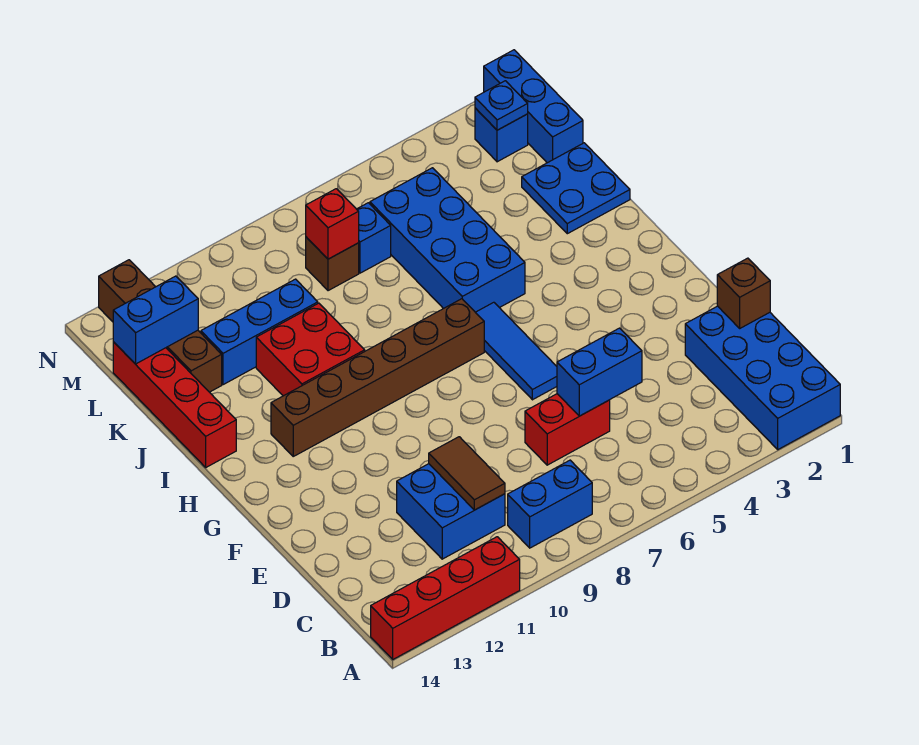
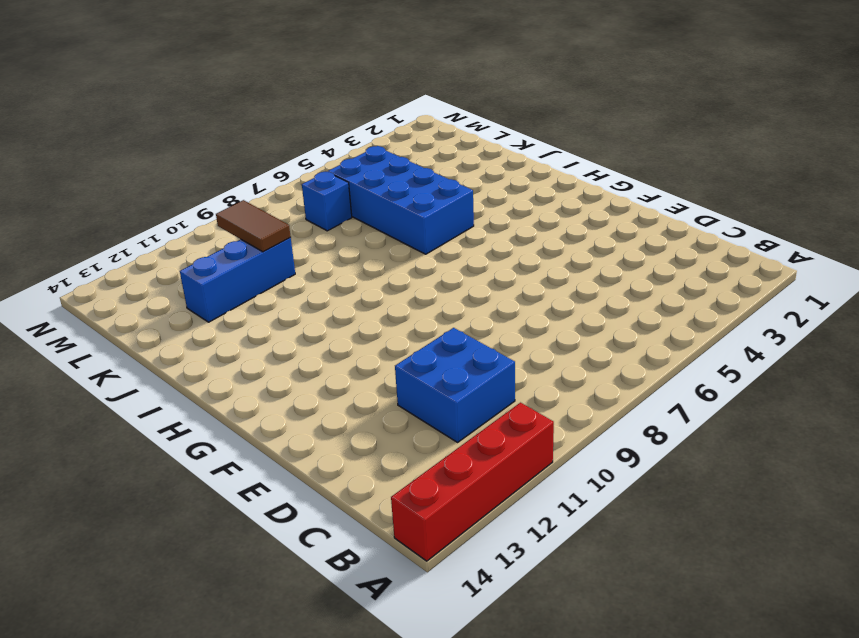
brown tile K10:L10 level 2 -> brown tile C10:D10 level 2
none -> blue brick A1:D2 level 1
none -> blue brick B8:B9 level 1
none -> red brick D6:D7 level 1

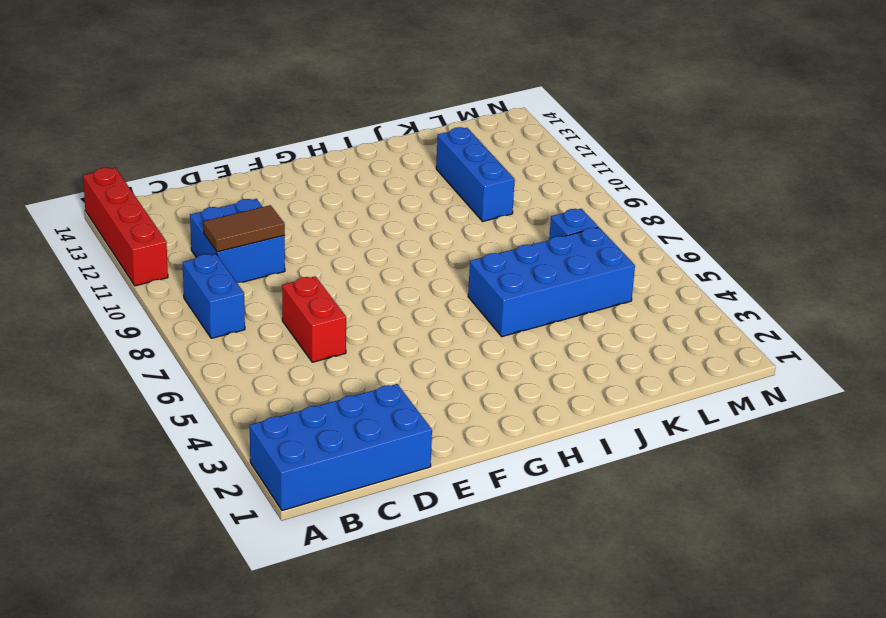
none -> blue tile F6:H6 level 1
none -> brown brick H7:H12 level 1
none -> red brick I10:J11 level 1

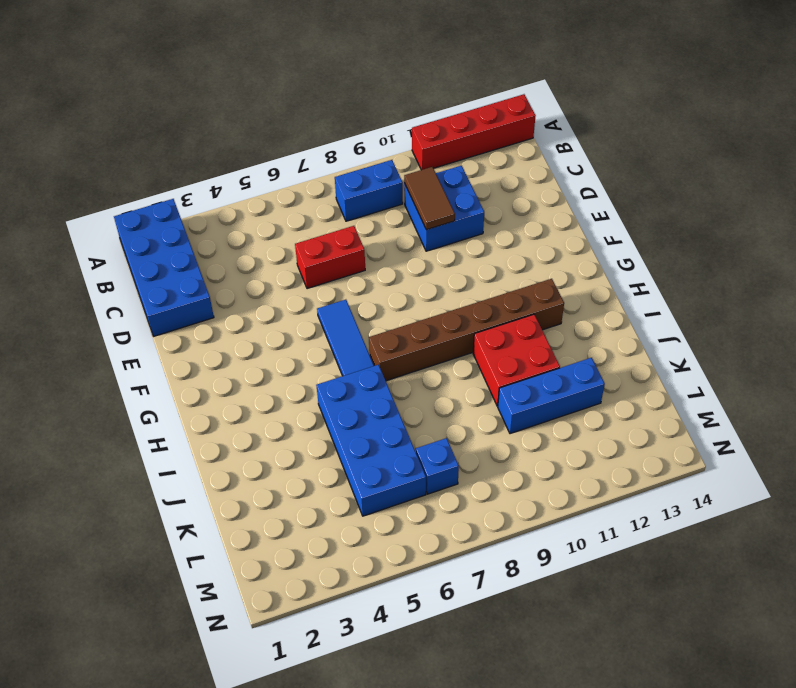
none -> red brick I14:L14 level 1
none -> blue plate J1:K2 level 1
none -> brown brick K13:N13 level 1

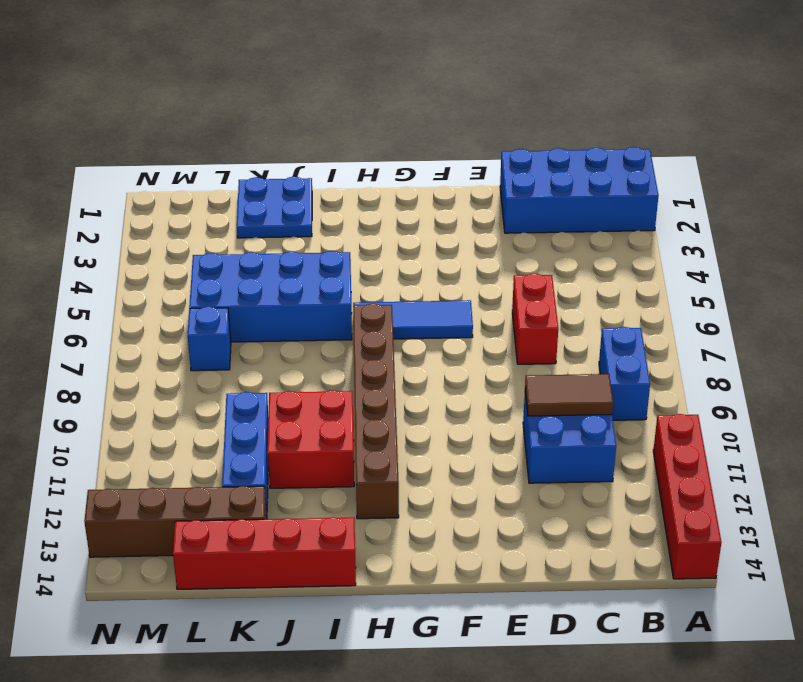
none -> blue brick L1:N1 level 1
none -> brown brick L8 level 1
none -> blue brick M2 level 1

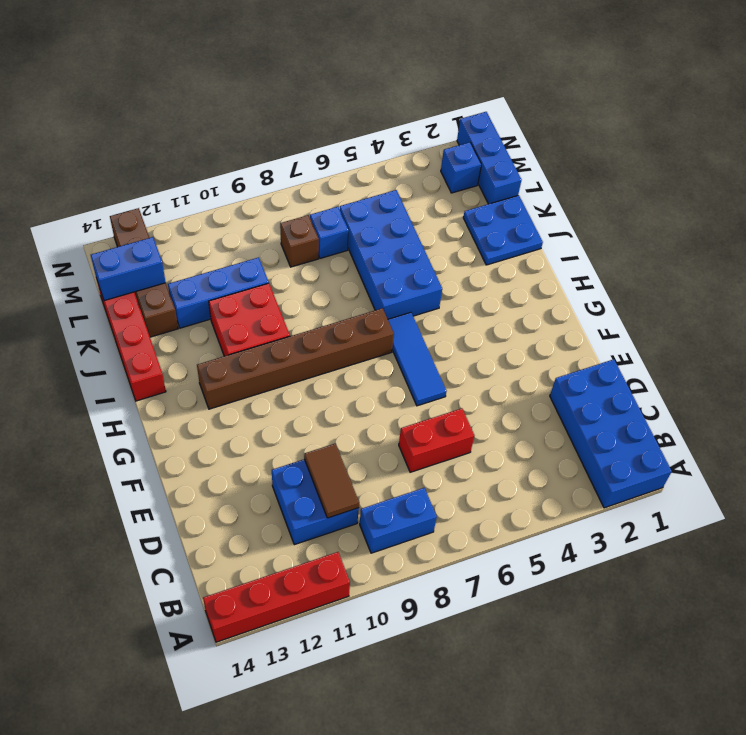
none -> brown brick D1 level 2
none -> blue brick D5:D6 level 2
none -> red brick L8 level 2

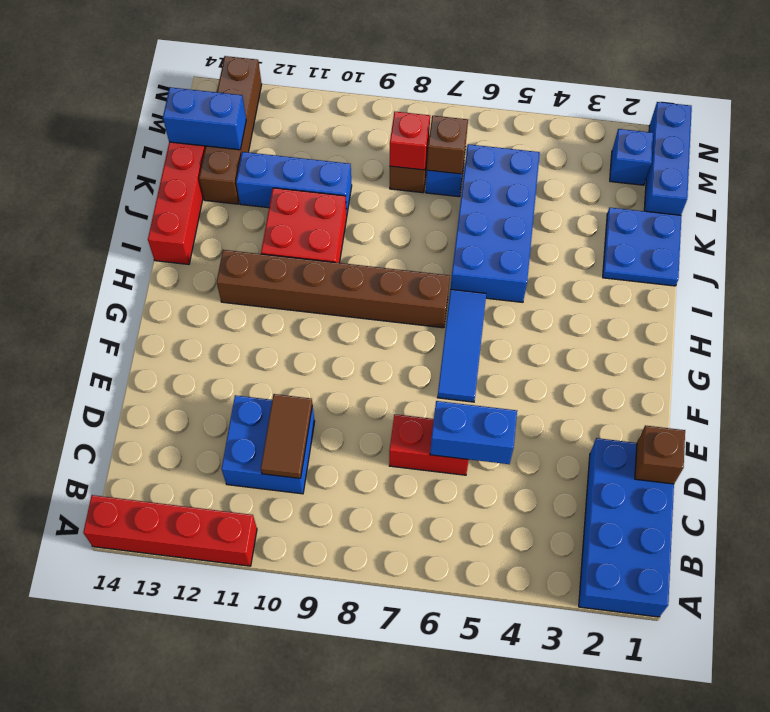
brown brick L7 level 2 -> none
none -> blue brick B8:B9 level 1
none -> blue plate M2 level 2

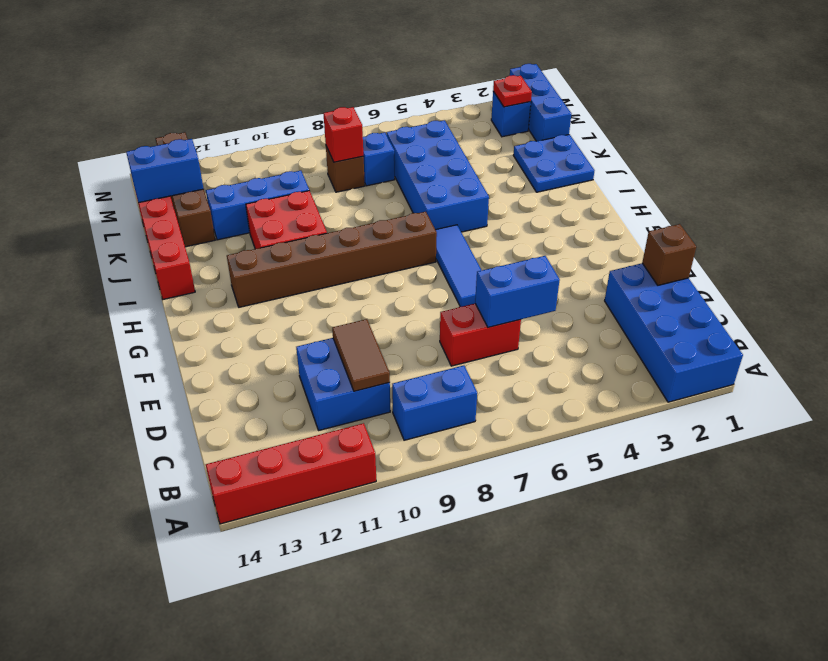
red plate M2 level 2 -> blue plate M2 level 2

